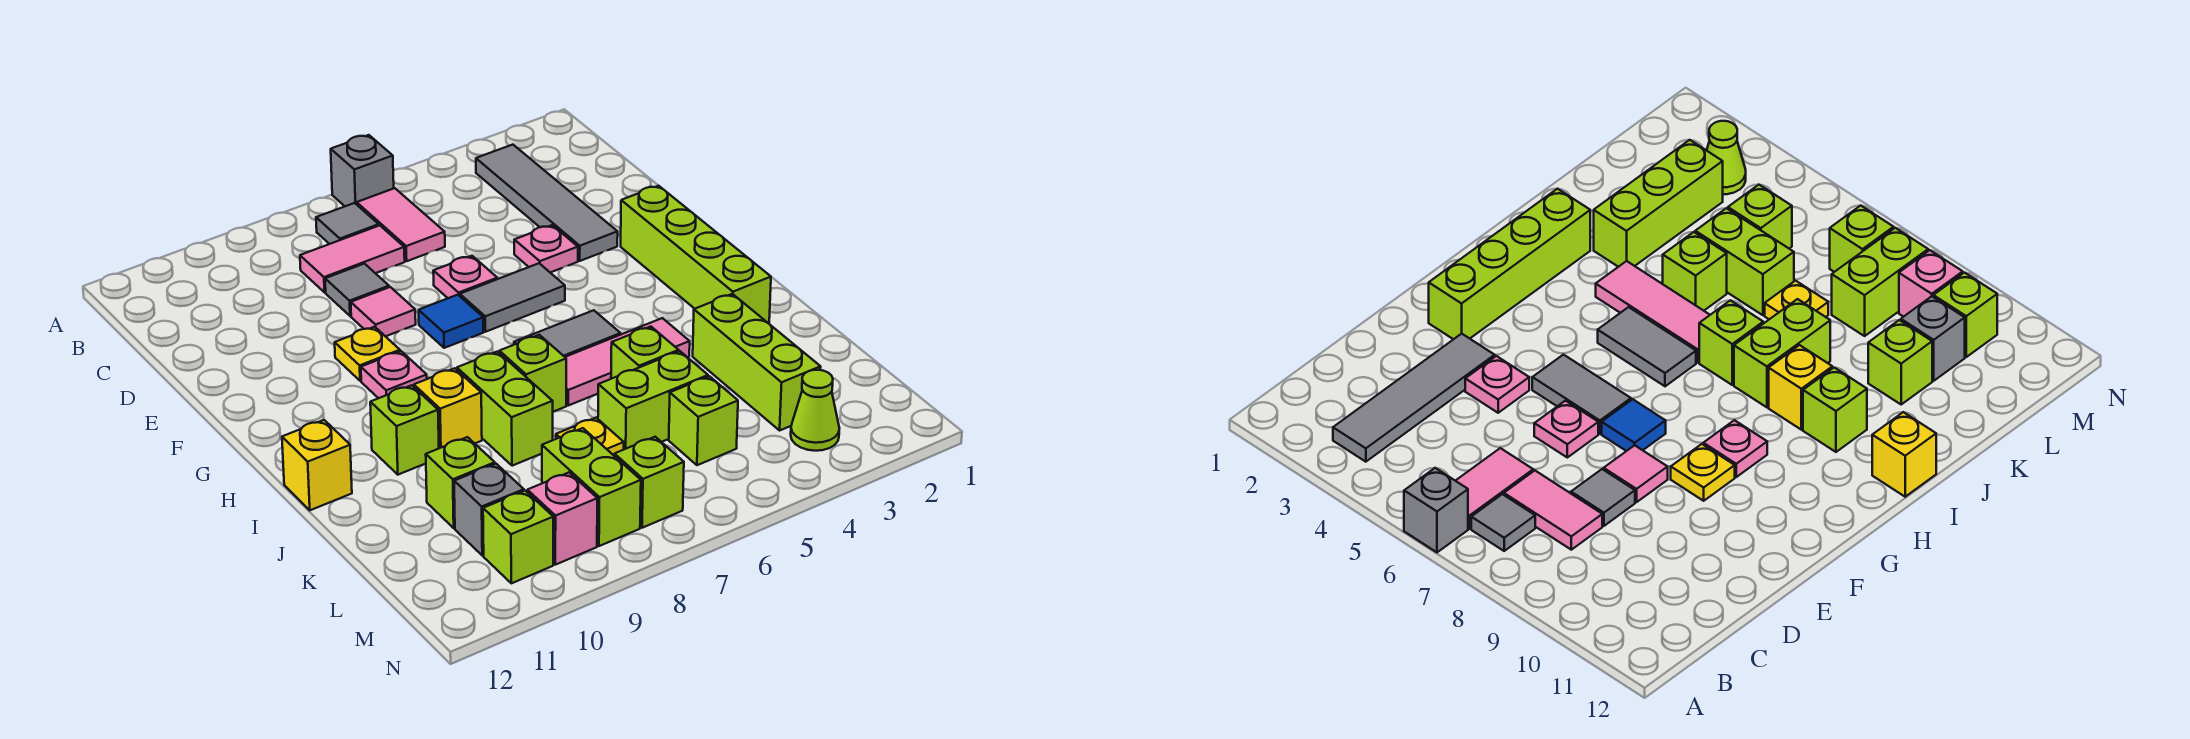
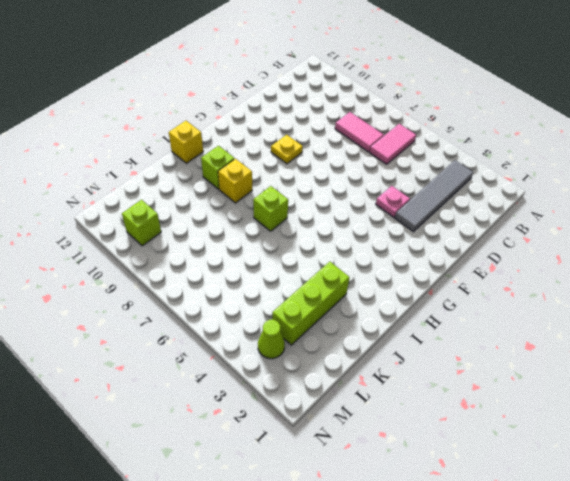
none -> grey brick A6 level 1
none -> grey tile B7 level 1
none -> grey tile D8 level 1
none -> pink plate E6 level 1

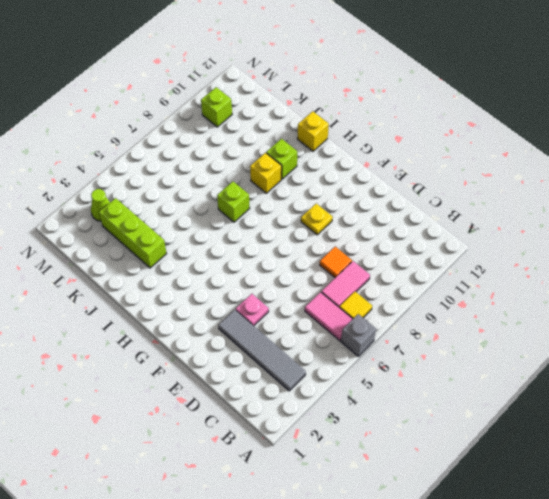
yellow tile B7 level 1 -> grey tile B7 level 1
orange tile D8 level 1 -> grey tile D8 level 1
none -> pink plate E6 level 1
none -> pink tile E8 level 1
none -> lime brick F2:I2 level 1
none -> grey tile F5:F6 level 1

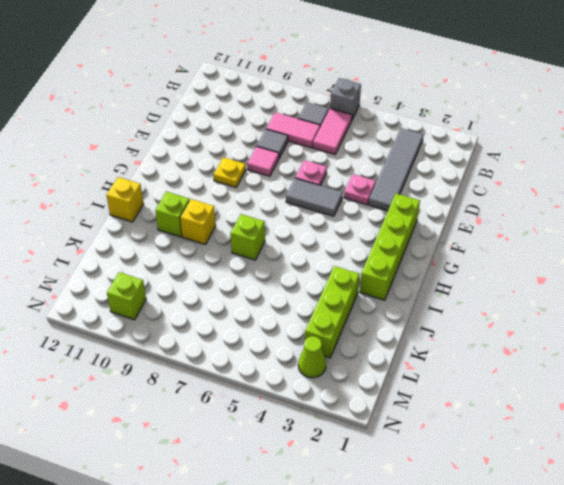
none -> blue tile F7 level 1
none -> pink plate G9 level 1
none -> grey tile H5:H6 level 1
none -> pink tile I4:I6 level 1

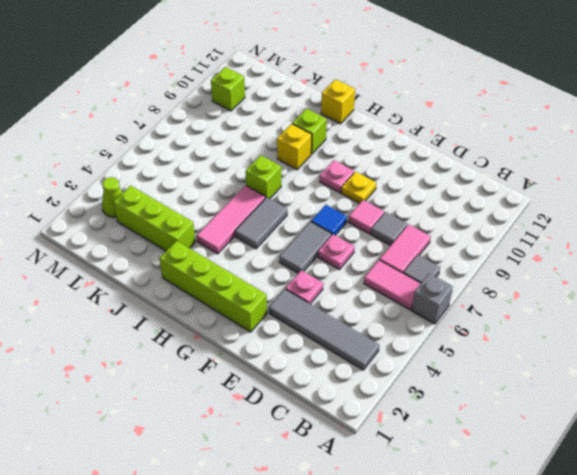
none -> lime brick I8:J8 level 1
none -> lime brick J5 level 1
none -> lime brick K5:K6 level 1
none -> yellow plate K7 level 1

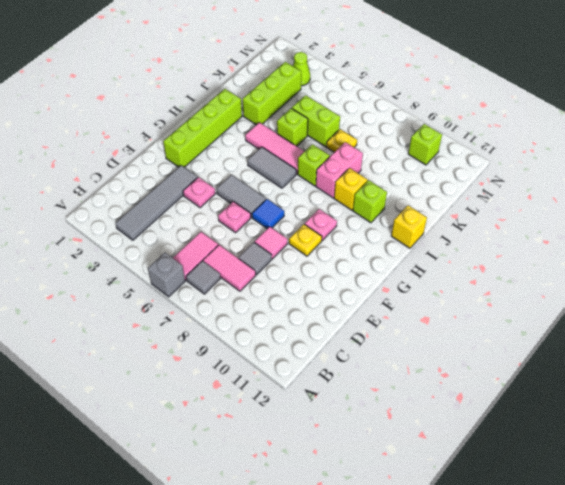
pink brick I8:J8 level 1 -> lime brick I8:J8 level 1
none -> lime brick K10 level 1
none -> lime brick L5 level 1
none -> lime brick L8:M8 level 1
none -> grey brick L10 level 1

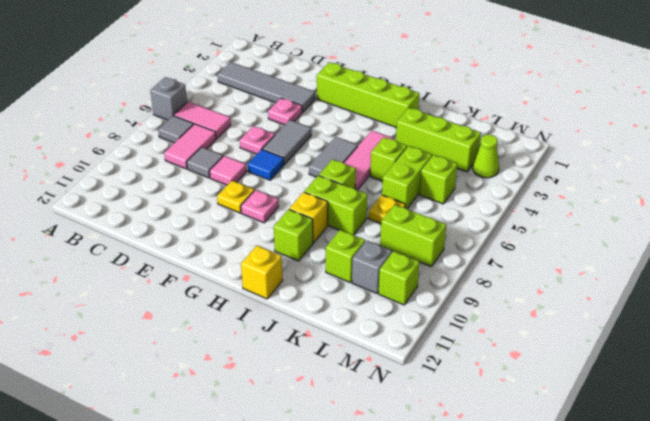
none -> lime brick M7 level 1
none -> pink brick M9 level 1

